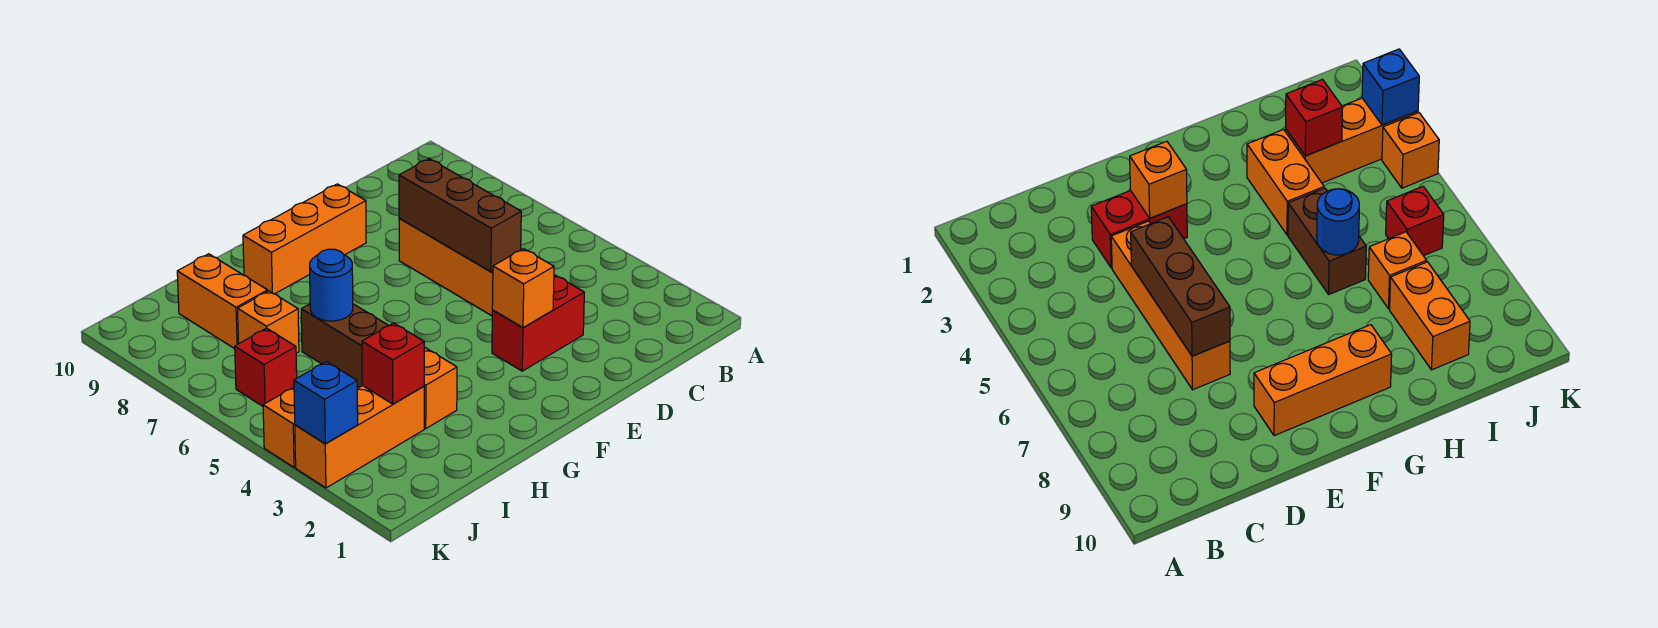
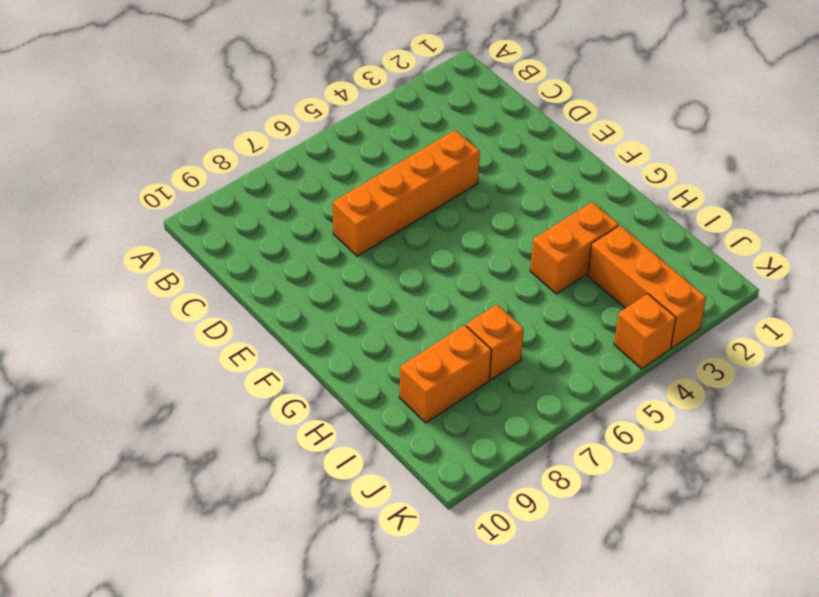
none -> red brick D3:E3 level 1
none -> orange brick E9:G9 level 1
none -> brown brick H5:H6 level 1

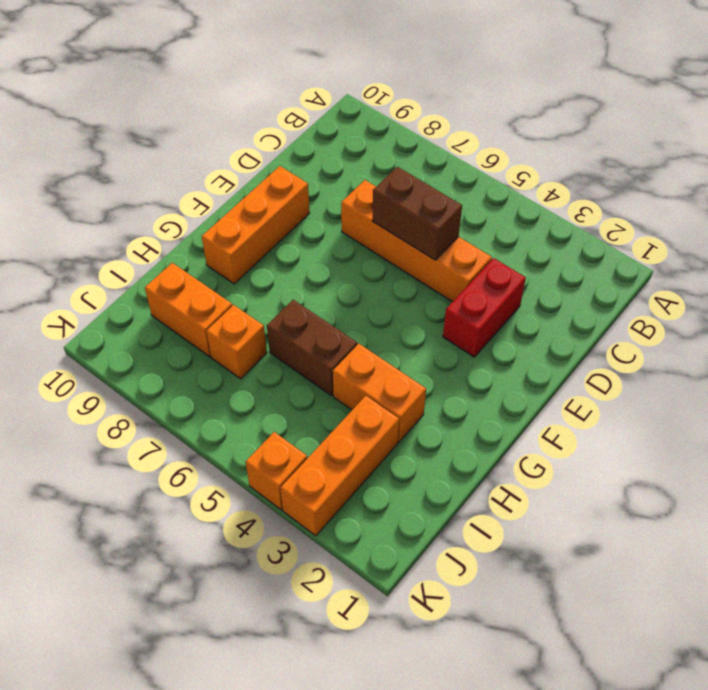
brown brick D5:D6 level 2 -> brown brick D5:D7 level 2
none -> red brick J6 level 1
none -> orange brick E3 level 2
none -> blue round brick H6 level 2

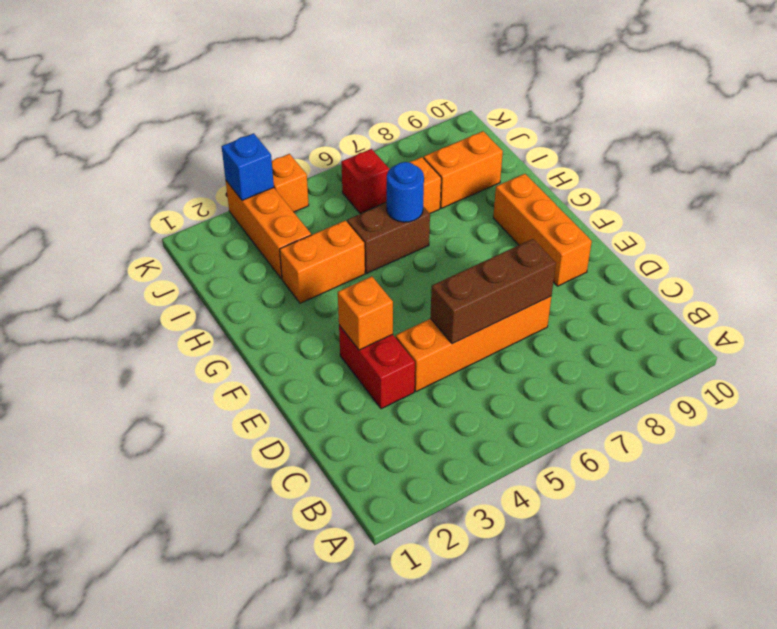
none -> red brick I3 level 2

